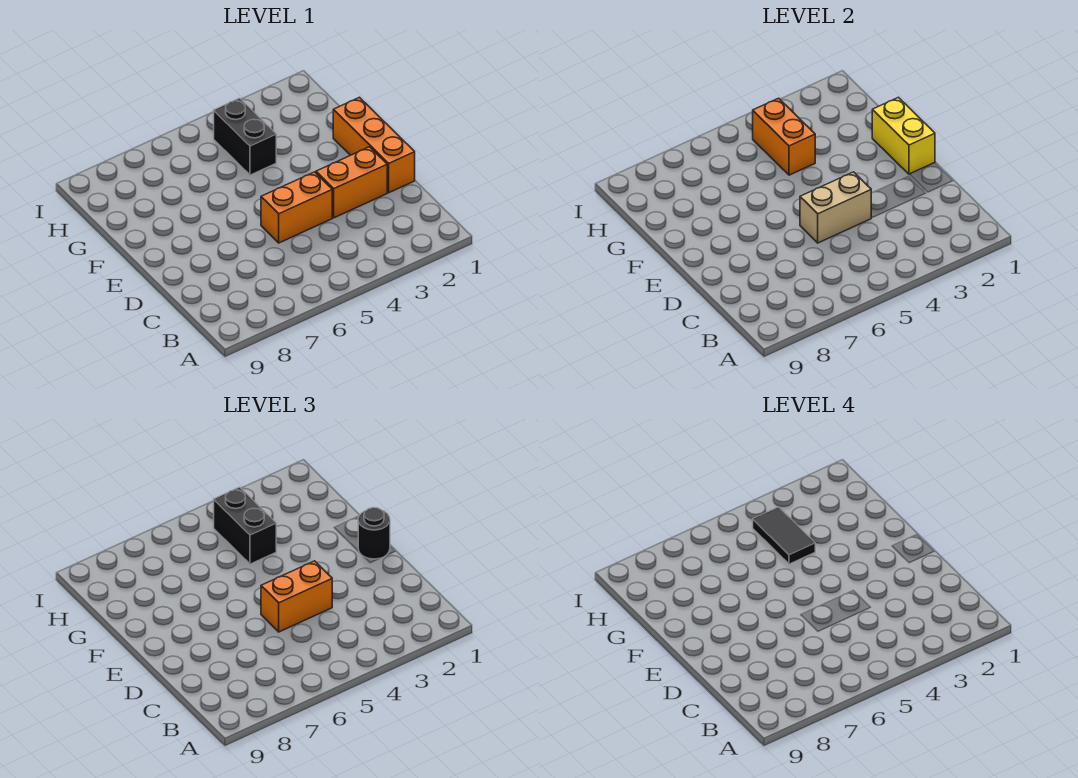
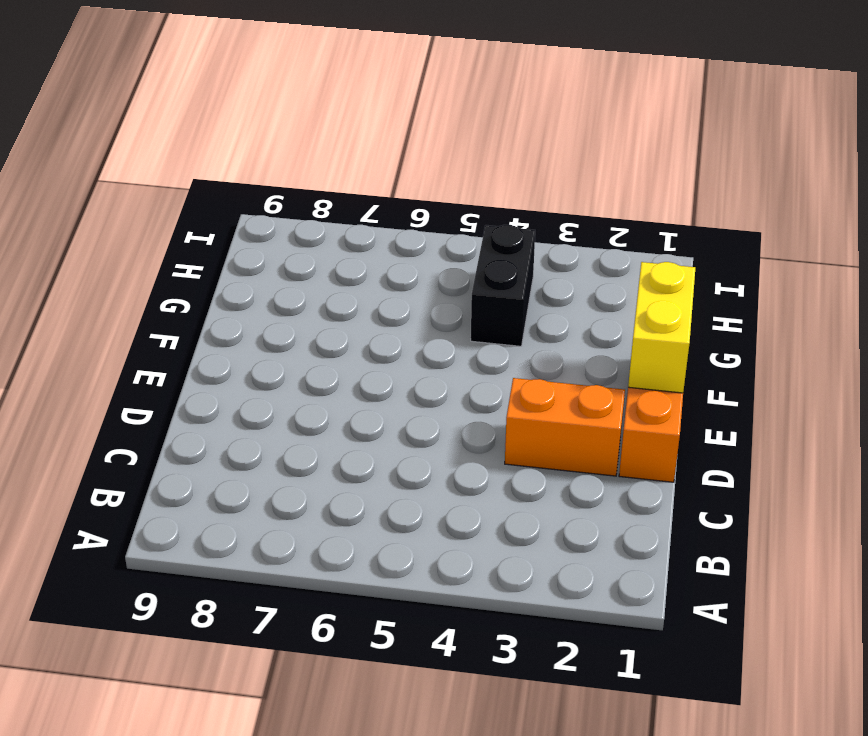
none -> orange brick D4:D5 level 1
none -> tan brick D4:D5 level 2

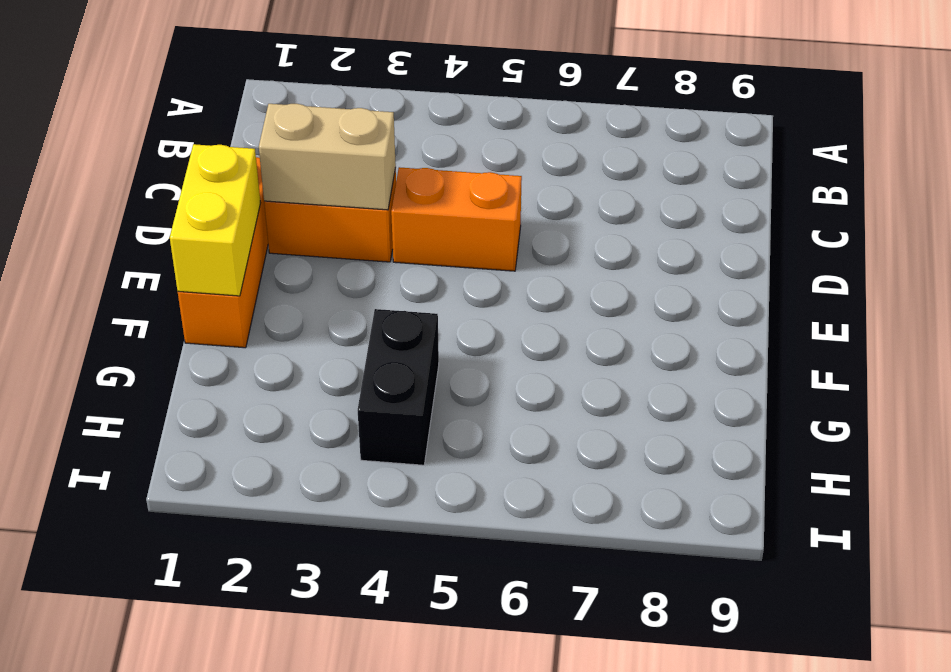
tan brick D2:D3 level 2 -> tan brick D4:D5 level 2
none -> orange brick G4:H4 level 2
none -> orange brick D4:D5 level 3

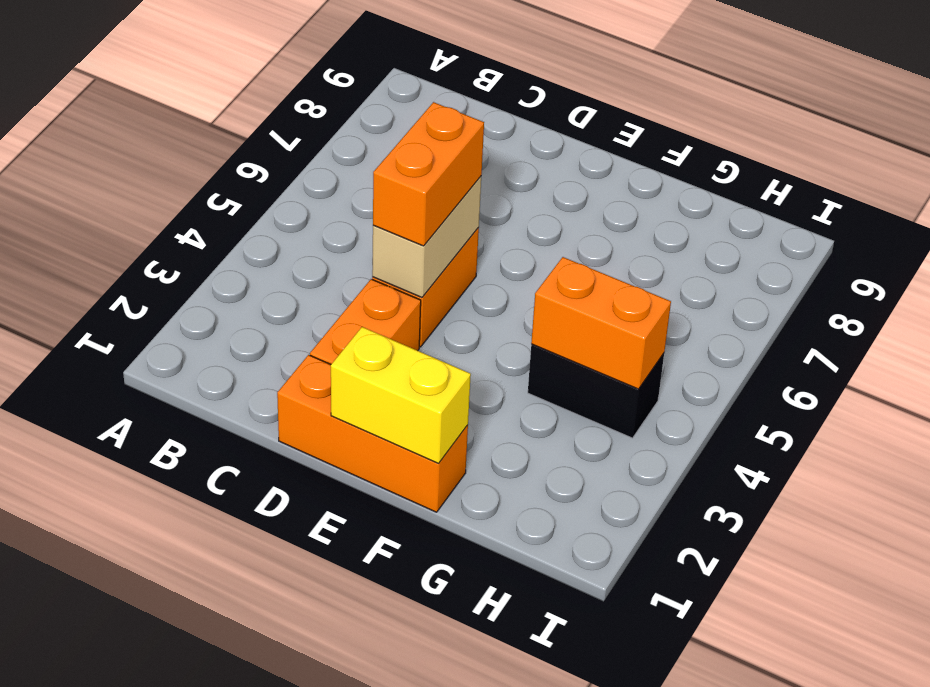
none -> black round brick E1 level 3
none -> black brick G4:H4 level 3

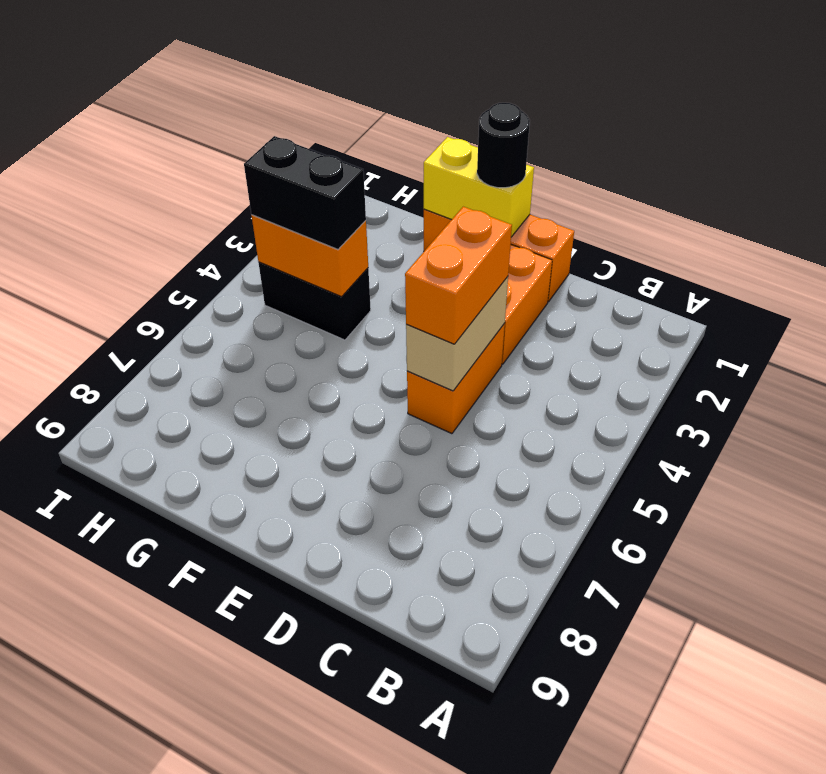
none -> black tile G4:H4 level 4

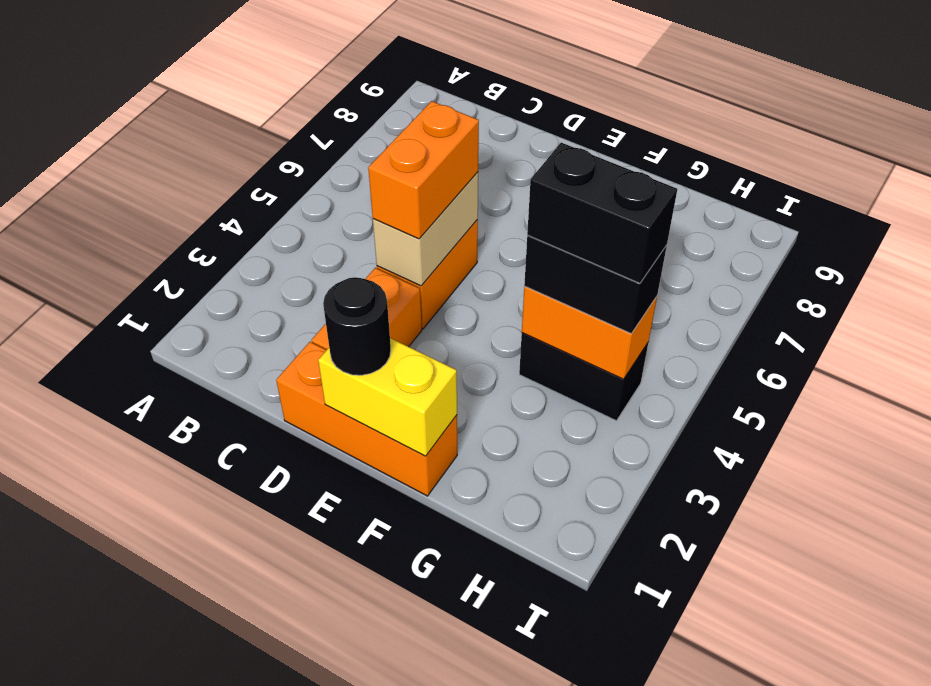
black brick G4:H4 level 4 -> black tile G4:H4 level 4

